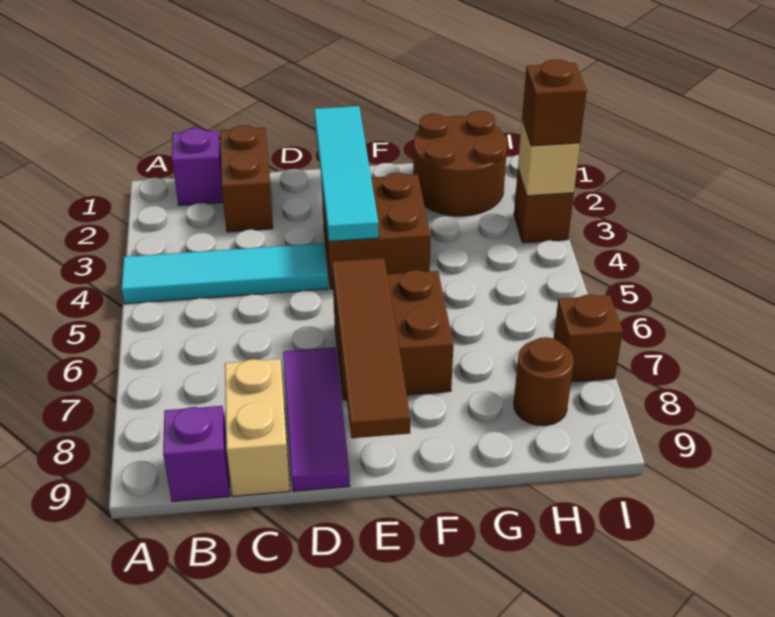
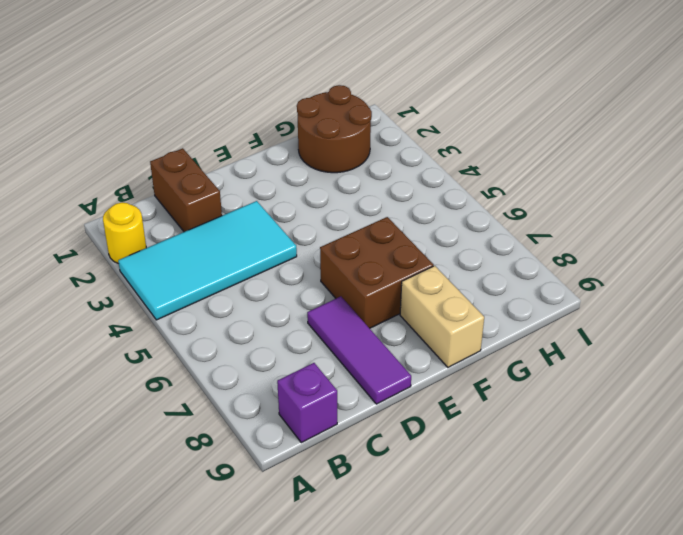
yellow round brick A2 level 1 -> none
cyan tile A3:D4 level 1 -> cyan tile A4:D4 level 1
tan brick F8:F9 level 1 -> tan brick C8:C9 level 1
none -> purple brick B1 level 1
none -> brown brick E3:F4 level 1
none -> brown round brick H8 level 1

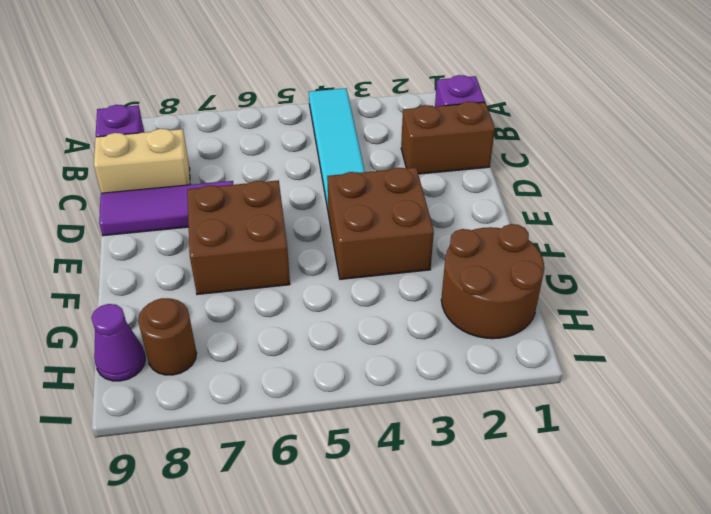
purple cone H9 level 1 -> none
none -> brown brick I3 level 1
none -> brown brick I7 level 1
none -> cyan tile E1:E4 level 2

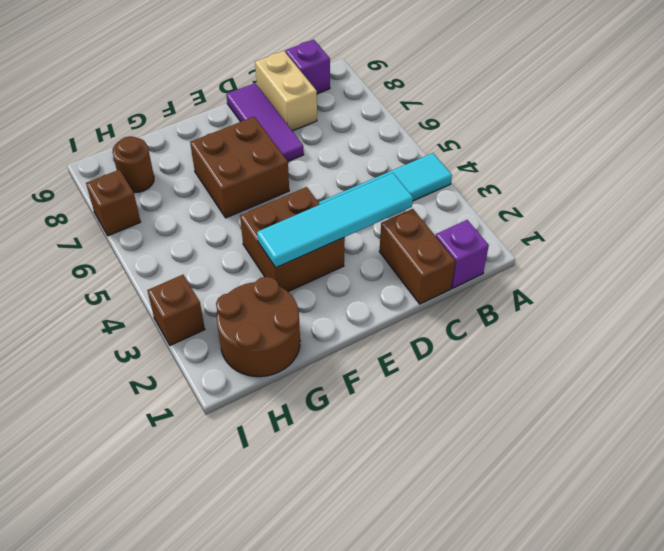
cyan tile C3:F3 level 2 -> cyan tile E1:E4 level 2
none -> brown tile E6:E9 level 2
none -> tan brick I3 level 2
none -> brown brick I3 level 3

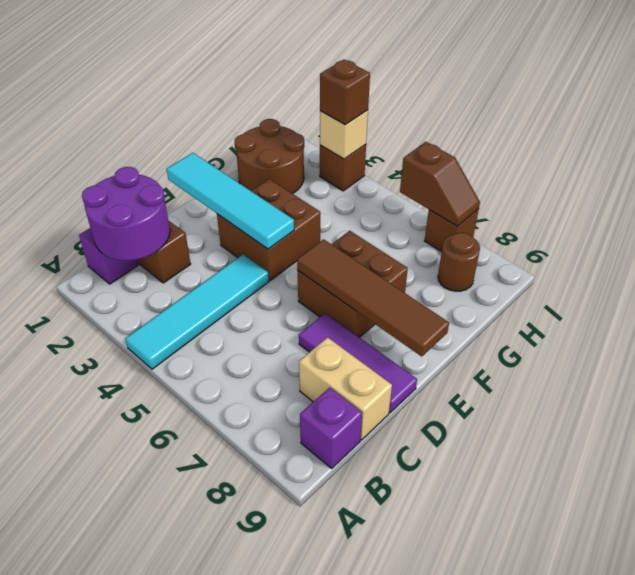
purple round brick B1:C2 level 2 -> none
brown slope I6:I7 level 2 top 6 -> none

